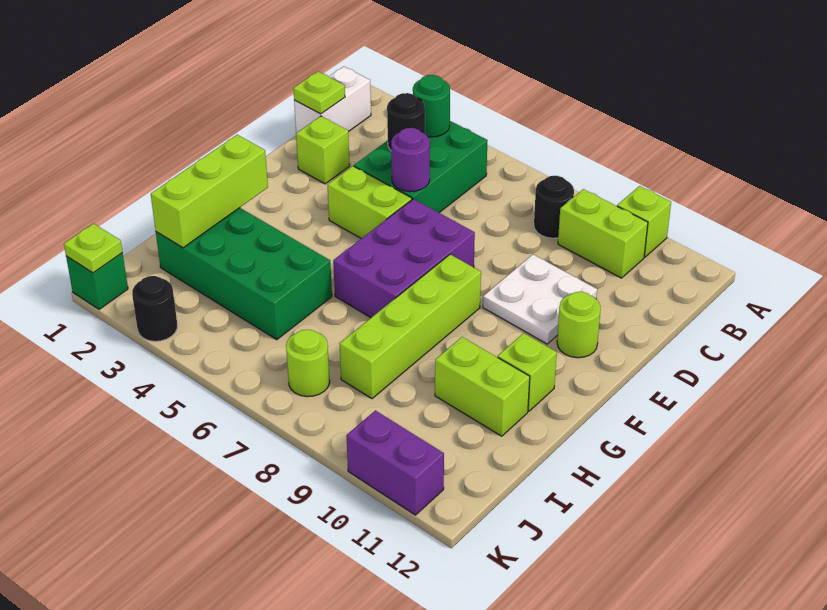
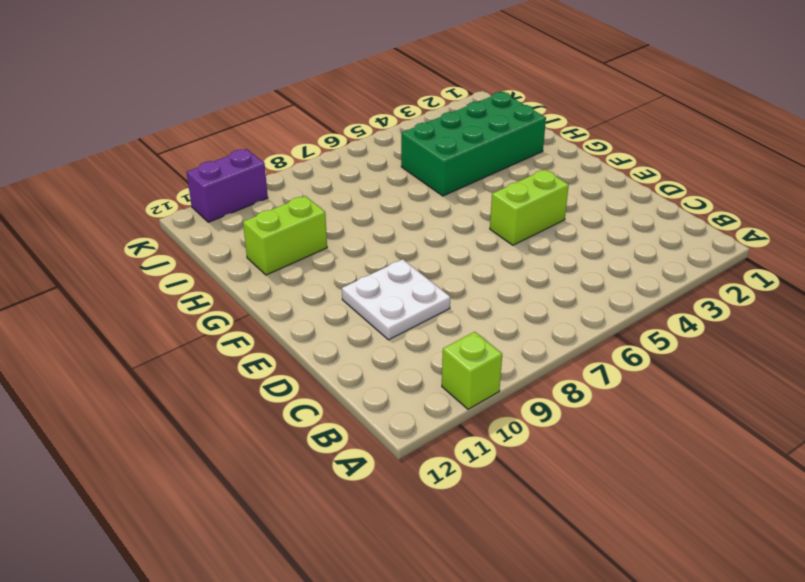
none -> white brick B1:C1 level 1
none -> green brick B4:D5 level 1
none -> black round brick B8 level 1

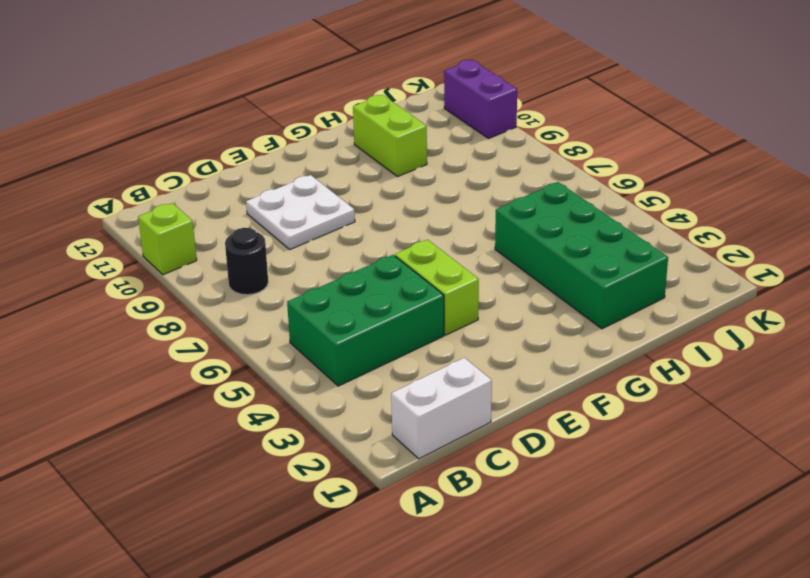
none -> lime brick B9:B10 level 1
none -> lime brick D2 level 1
none -> purple brick E6:G7 level 1

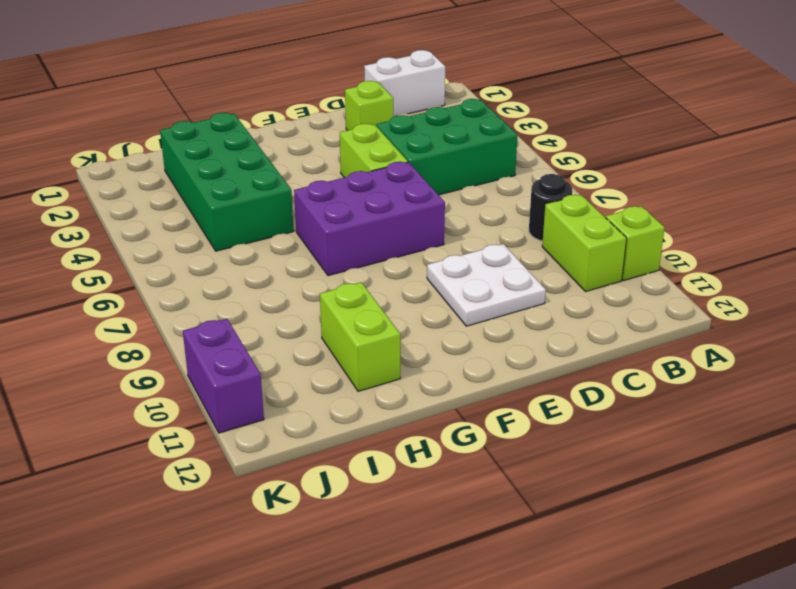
none -> lime round brick E11 level 1
none -> lime brick F8:I8 level 1
none -> lime brick G11 level 1

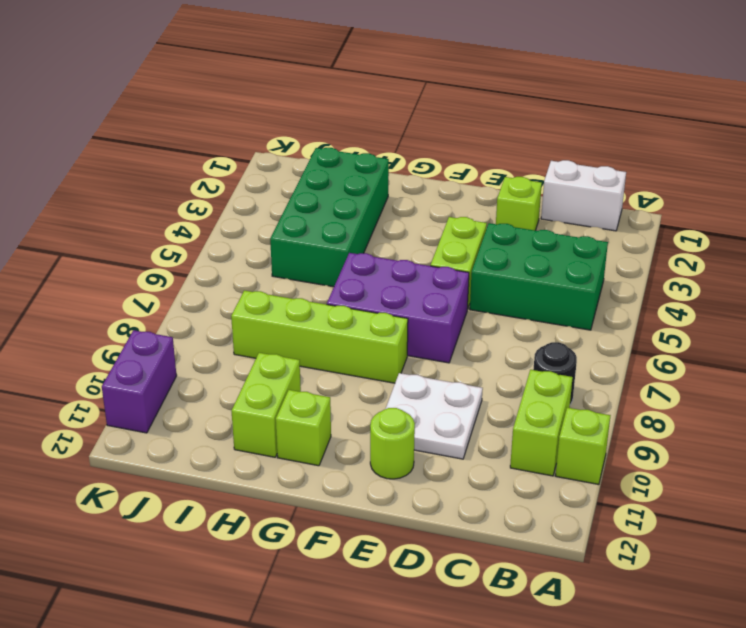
none -> lime round brick J7 level 1
none -> green brick K1 level 1
none -> black round brick K3 level 1

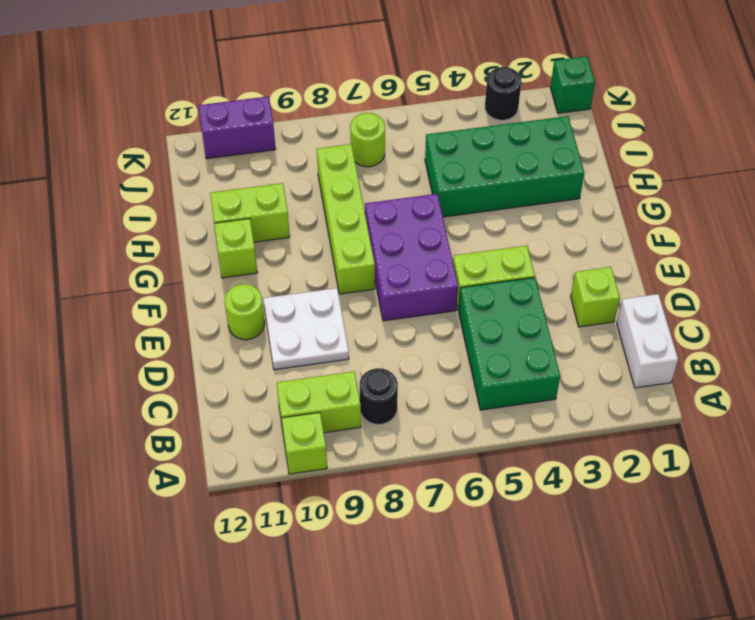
none -> green round brick B4 level 2
none -> lime plate C1 level 2
none -> black round brick C4 level 2

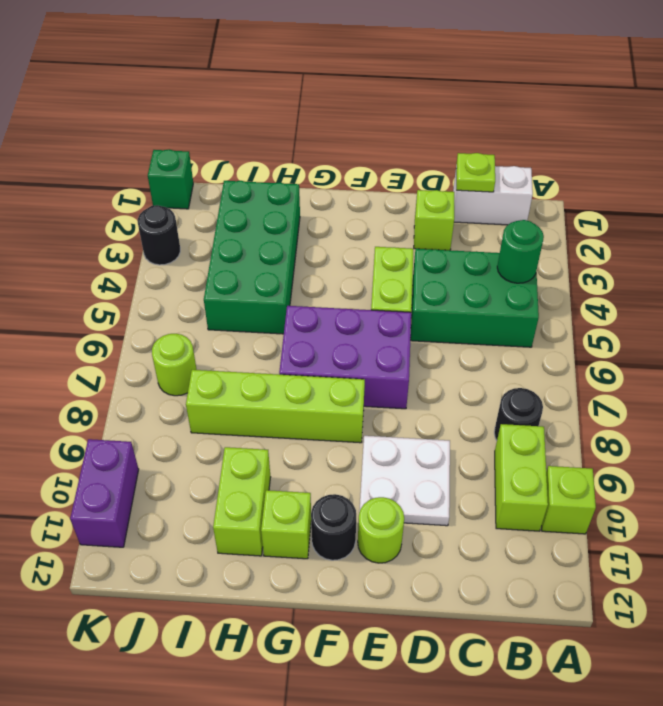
black round brick F11 level 1 -> black round brick C4 level 2
none -> purple round brick D5 level 2
none -> lime brick G2:I2 level 2
none -> lime plate K1 level 2

